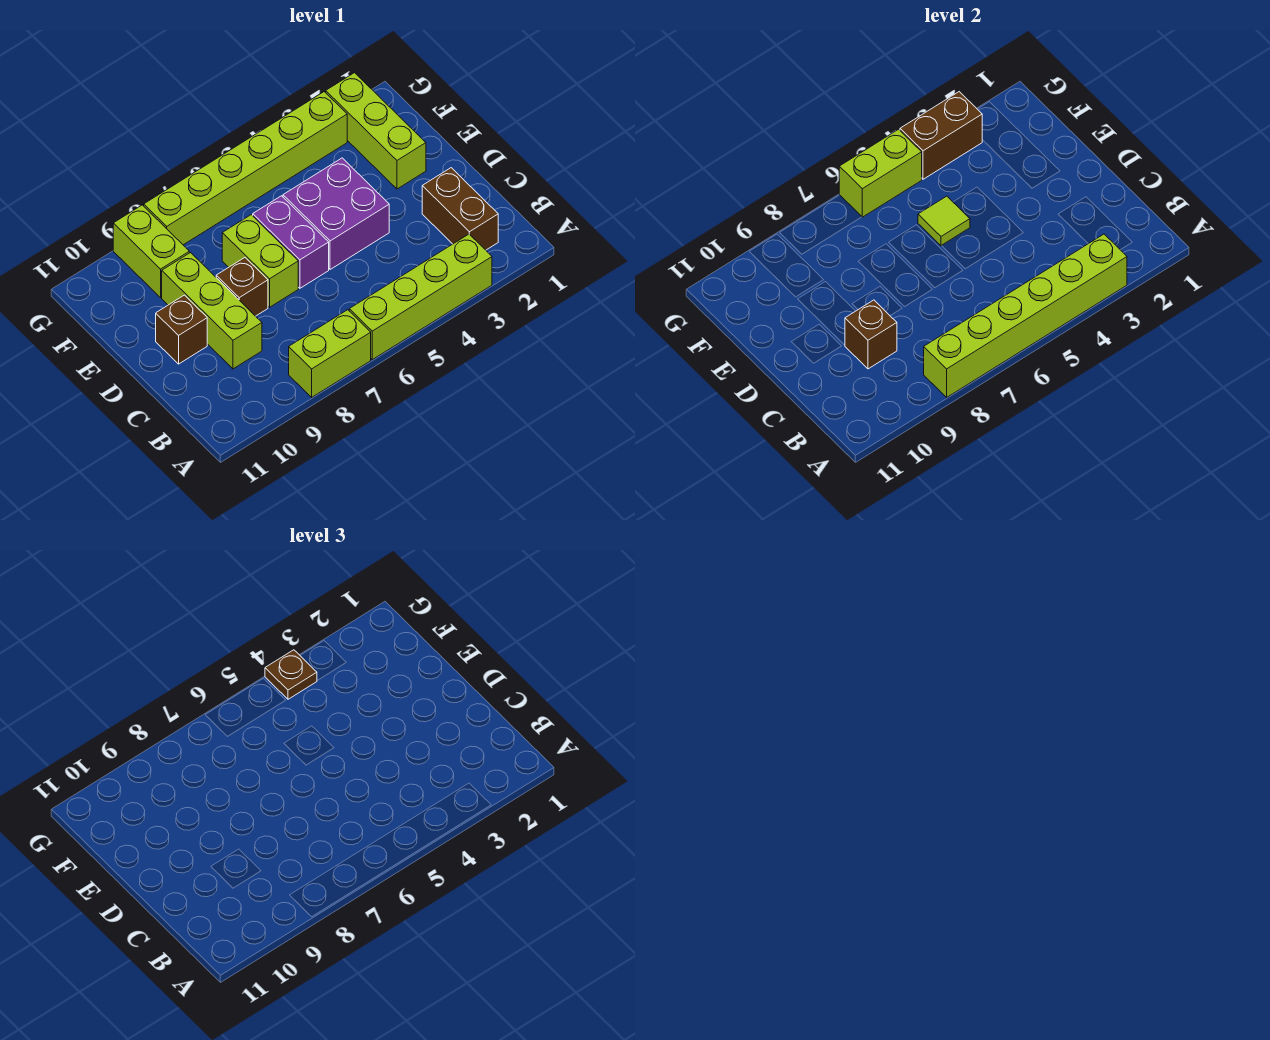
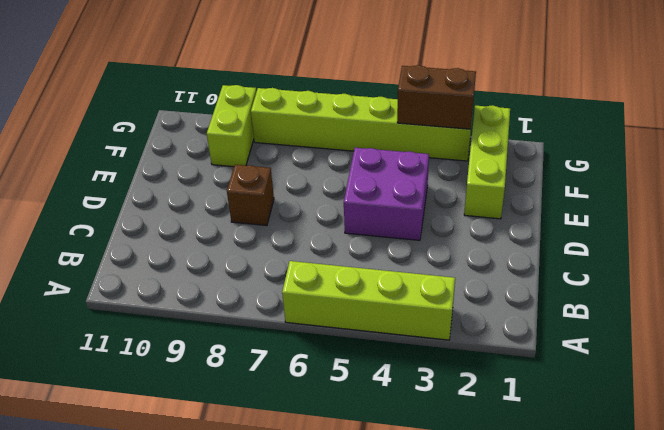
none -> lime brick A7:A8 level 1
none -> brown brick B2:C2 level 1
none -> lime brick C9:E9 level 1

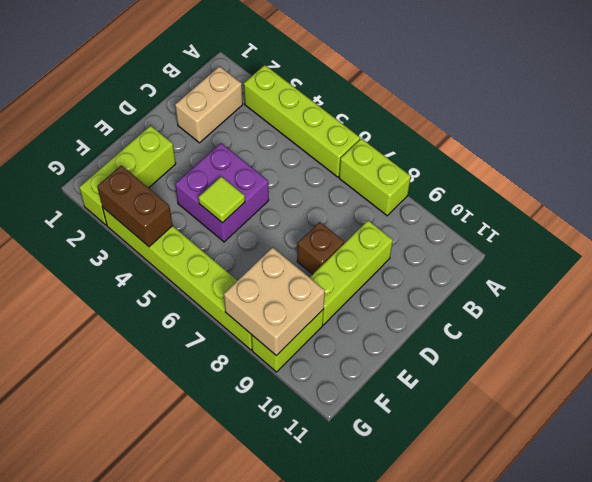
tan brick B2:C2 level 1 -> brown brick B2:C2 level 1
tan brick F8:G9 level 2 -> none
none -> purple brick D6:E6 level 1
none -> lime brick D7:E7 level 1
none -> brown brick D10 level 1

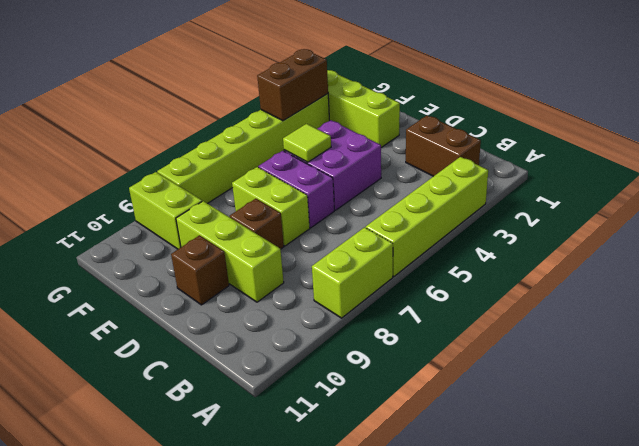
none -> lime brick A3:A8 level 2
none -> brown brick C9 level 2
none -> lime brick G5:G6 level 2

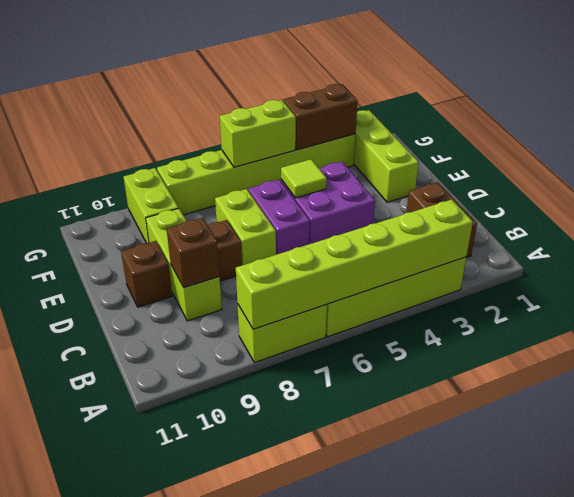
none -> brown plate G4 level 3

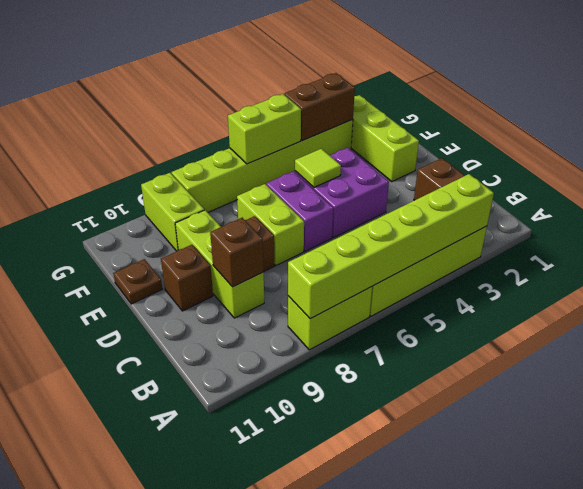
brown plate E11 level 1 -> brown plate G4 level 3

